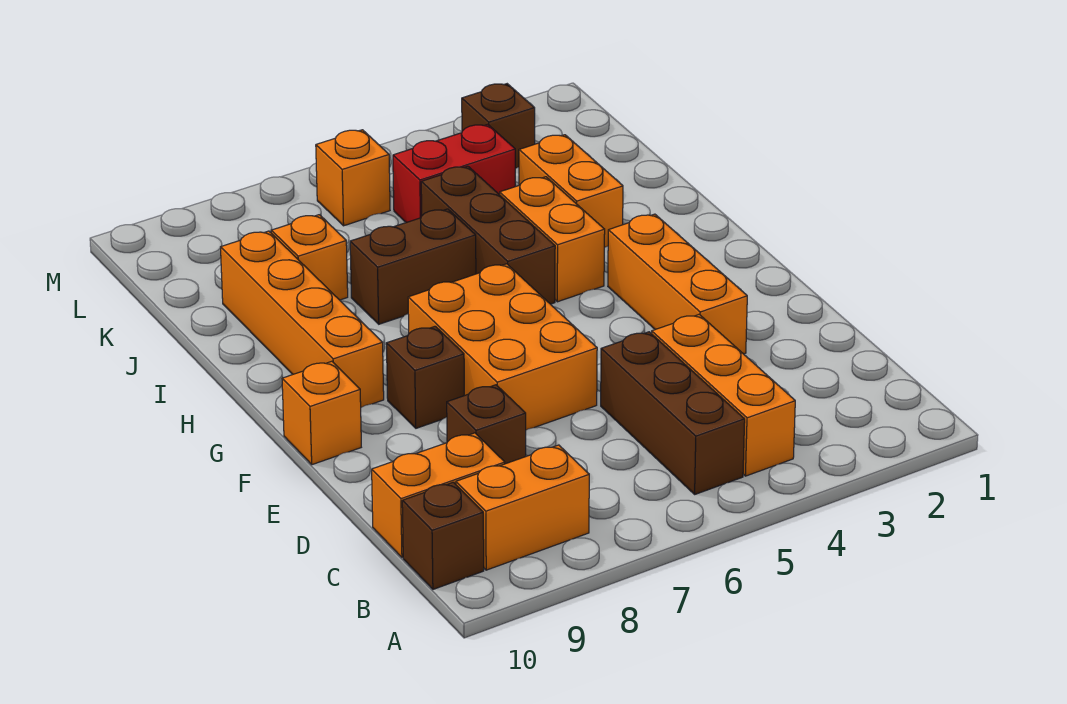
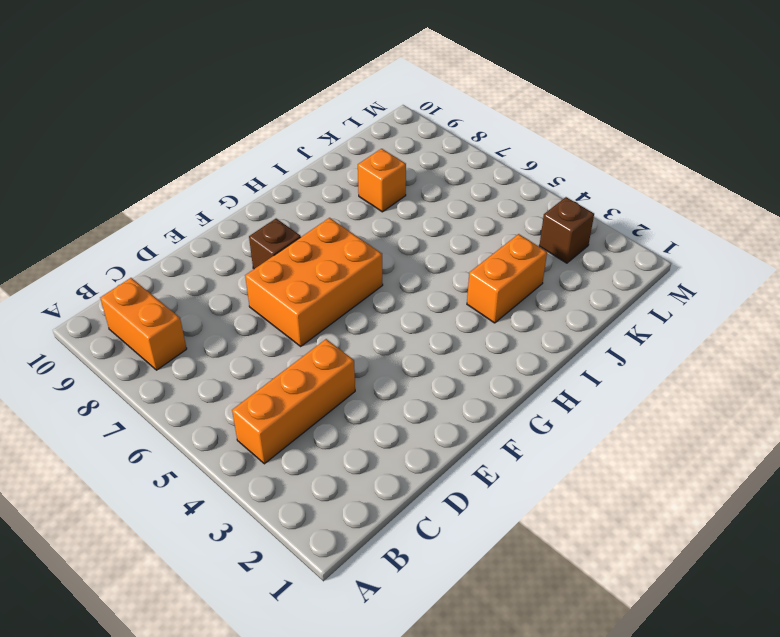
none -> brown brick B5:D5 level 1
none -> brown brick B10 level 1
none -> orange brick C9:C10 level 1

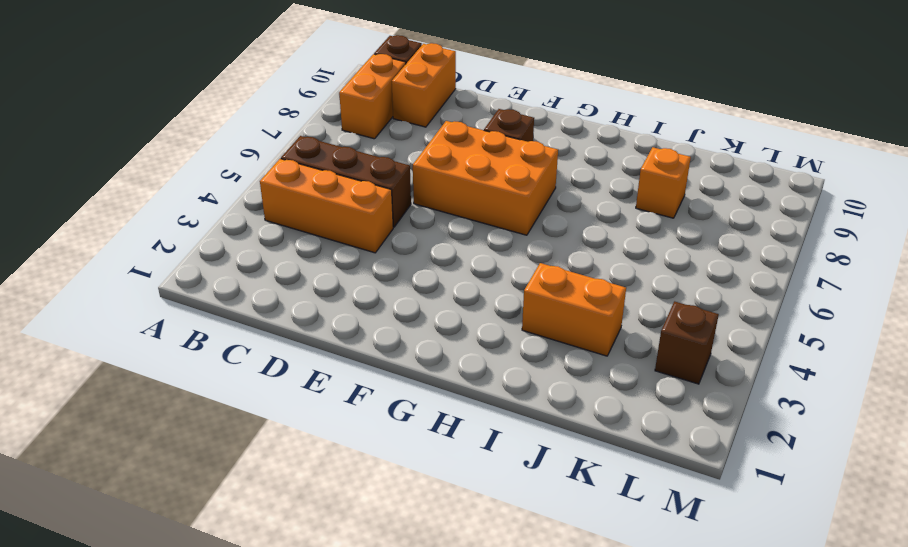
none -> brown brick D8 level 1
none -> orange brick E3:G3 level 1
none -> orange brick F10 level 1

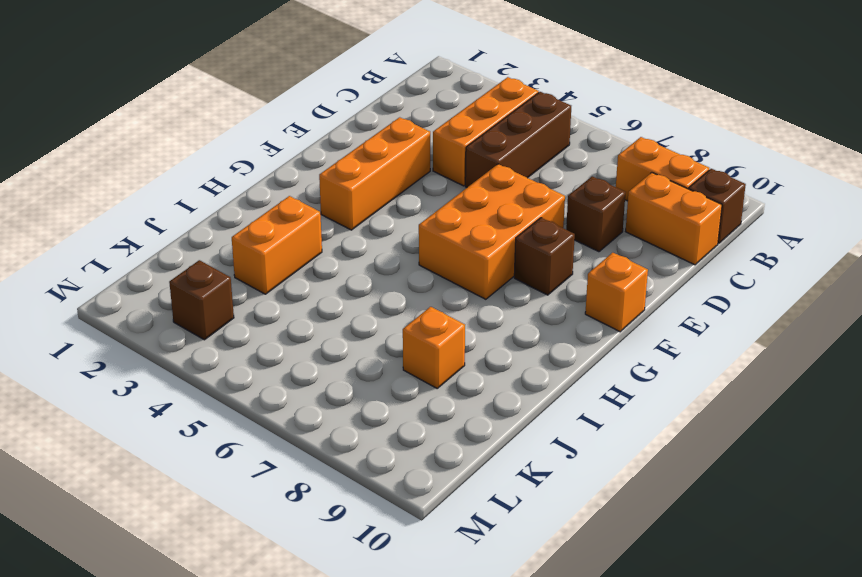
none -> orange brick G9:J9 level 1
none -> orange brick H4:I4 level 1
none -> brown brick H5:J5 level 1

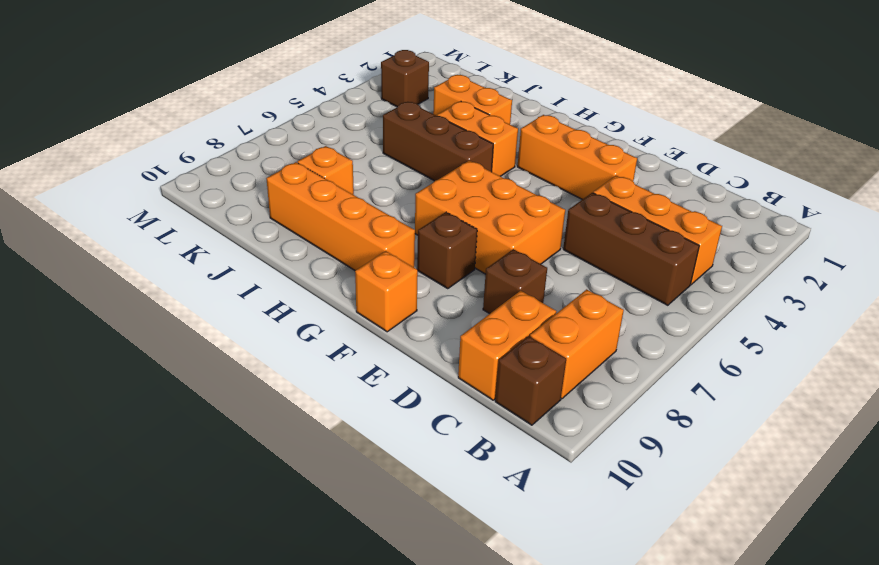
none -> brown brick I6:I7 level 1
none -> red brick K4:K5 level 1
none -> orange brick L6 level 1

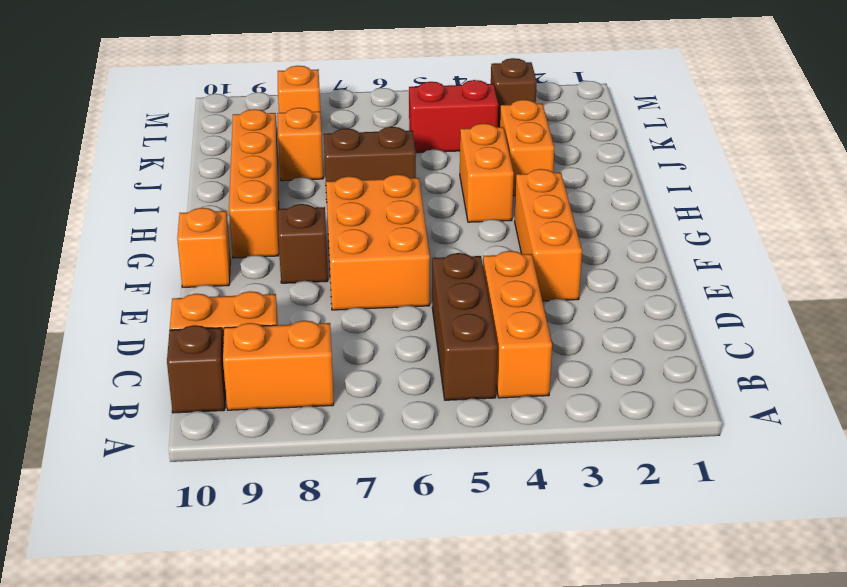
orange brick L8 level 1 -> orange brick L6 level 1
none -> brown brick D8 level 1
none -> brown brick H5:J5 level 1

